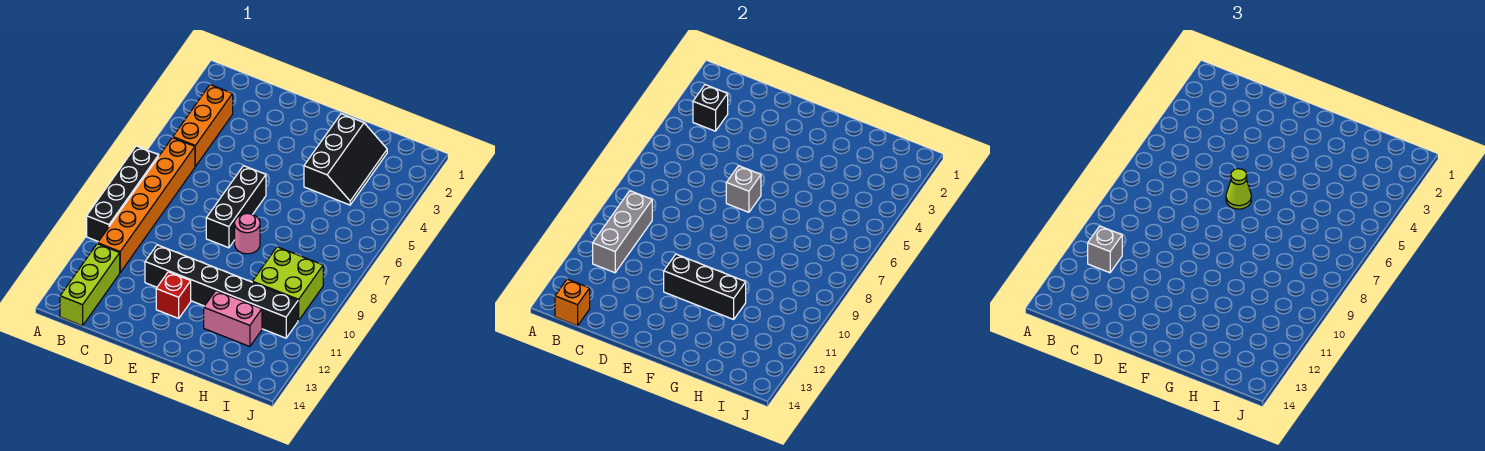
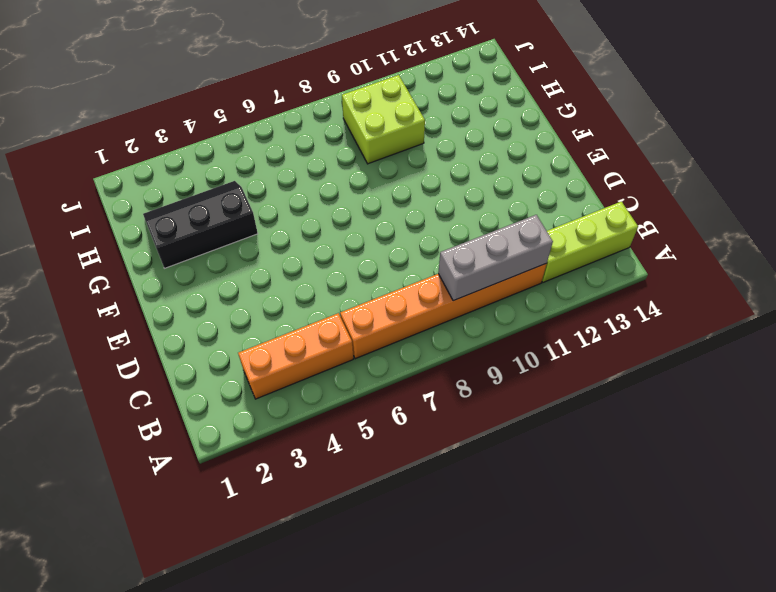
none -> black brick A7:A10 level 1
none -> black brick D11:I11 level 1
none -> black brick E6:E8 level 1

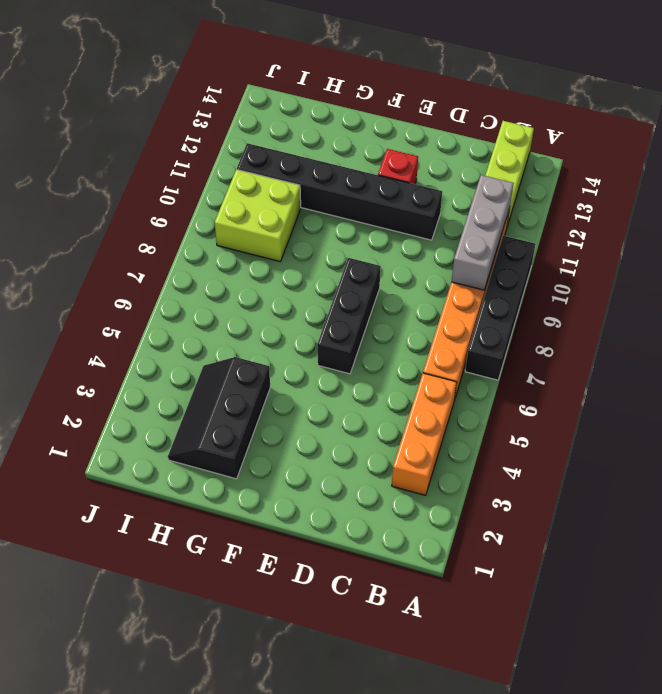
none -> pink round brick F8 level 1
none -> pink brick G12:H12 level 1
none -> black brick B3 level 2

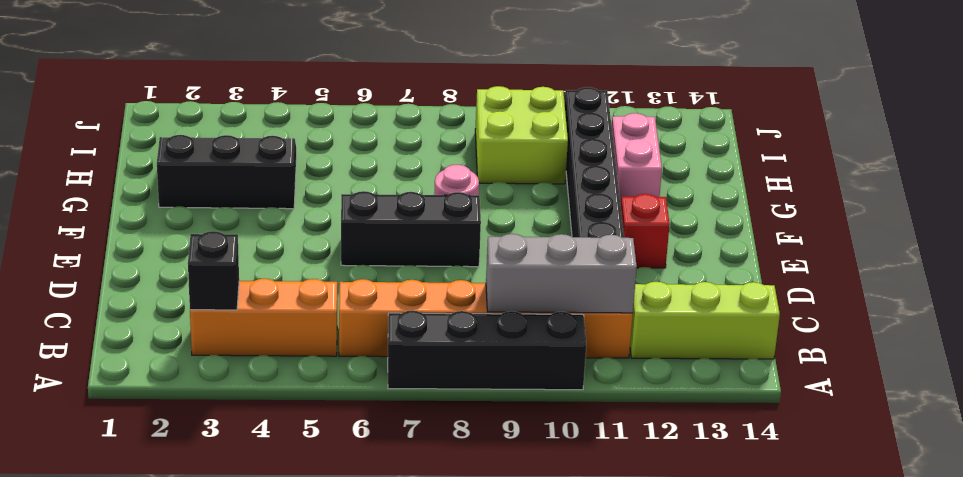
none -> orange brick B14 level 2
none -> grey brick E6 level 2
none -> black brick E11:G11 level 2

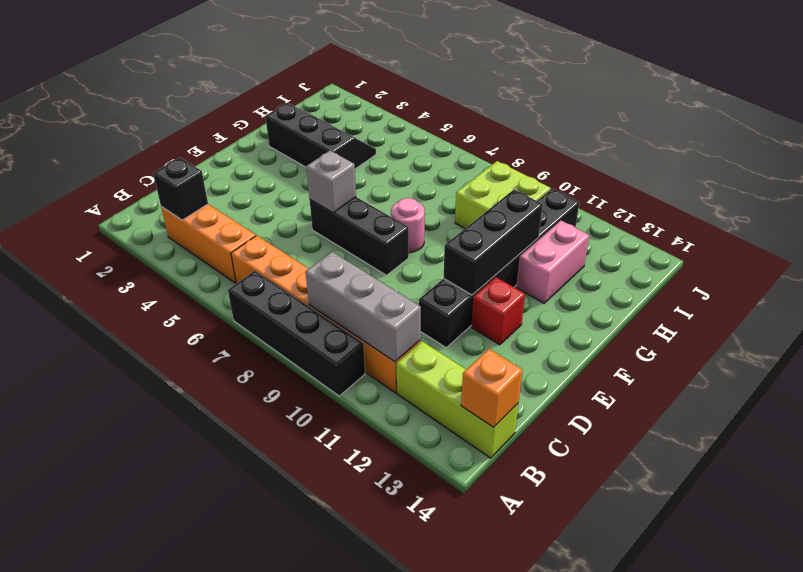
none -> grey brick B11 level 3
none -> lime cone E6 level 3

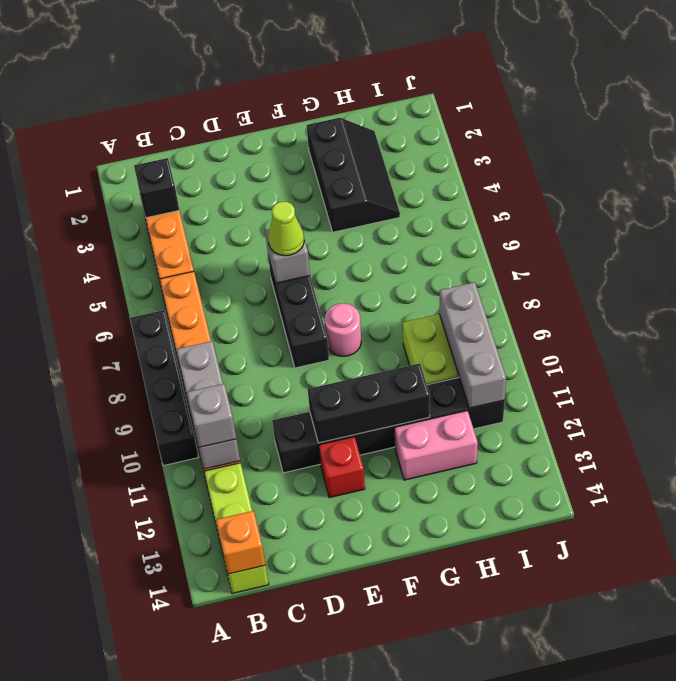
grey brick I9:I11 level 2 -> none

